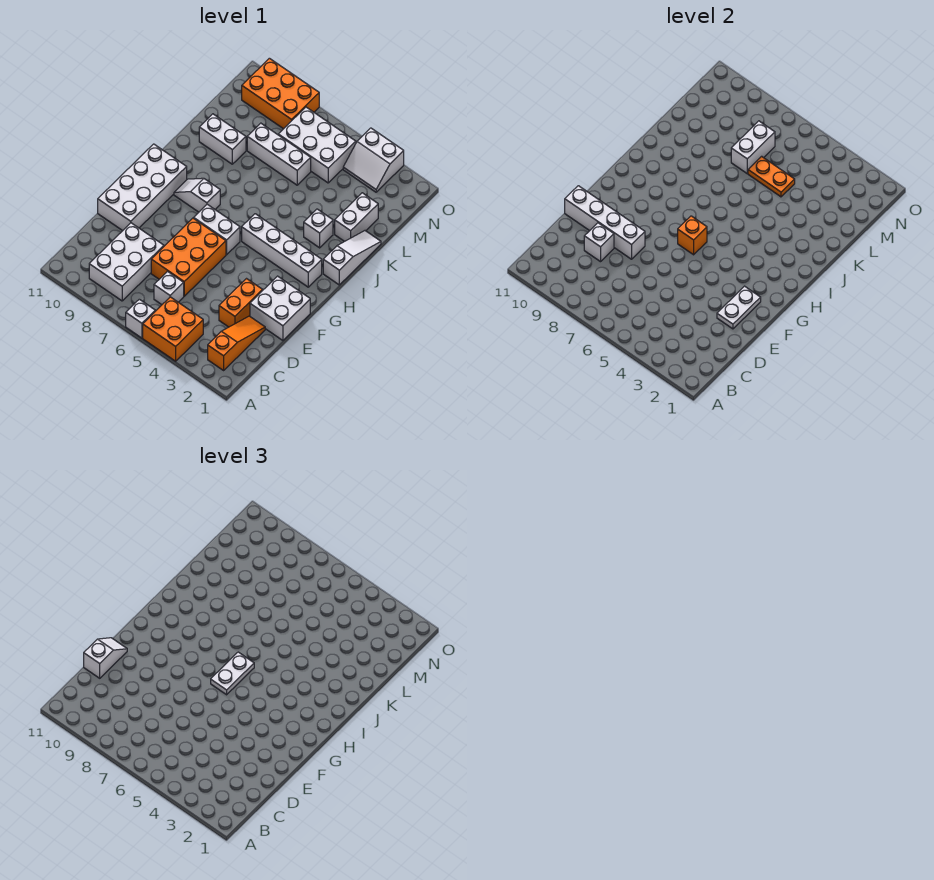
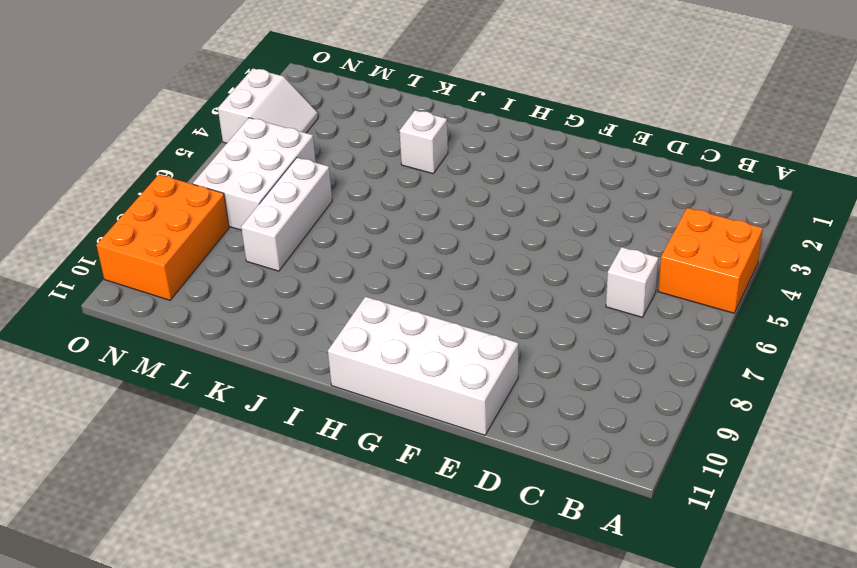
none -> white brick A6 level 1
none -> orange slope B2:D2 level 1 top B
none -> white brick B8:D9 level 1

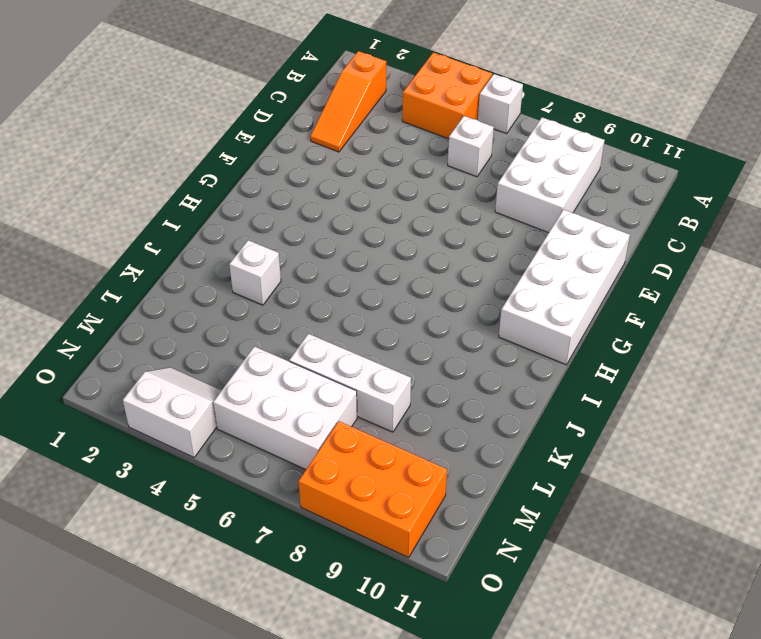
none -> orange brick D3:E3 level 1
none -> orange brick D6:F7 level 1
none -> white brick E1:F2 level 1

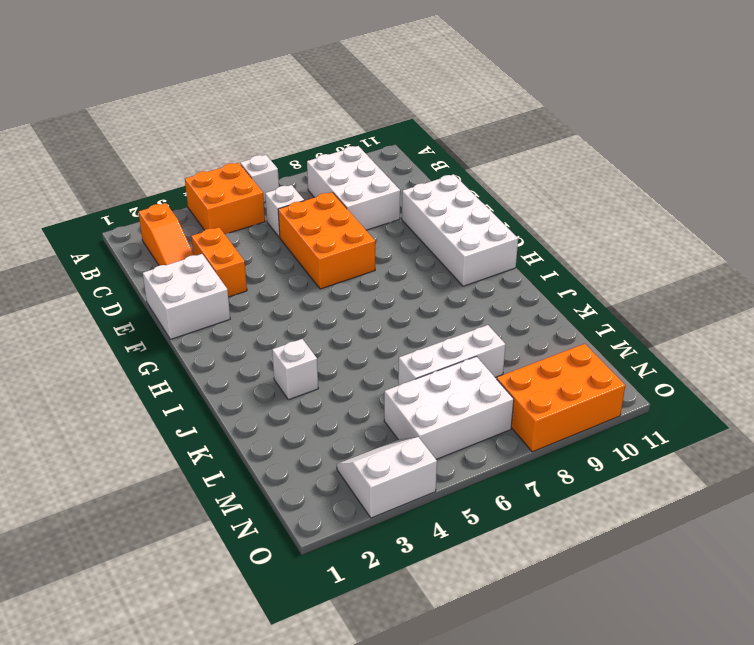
none -> white brick G6:G7 level 1
none -> white brick H2:H5 level 1
none -> white slope H8:H9 level 1 top 8

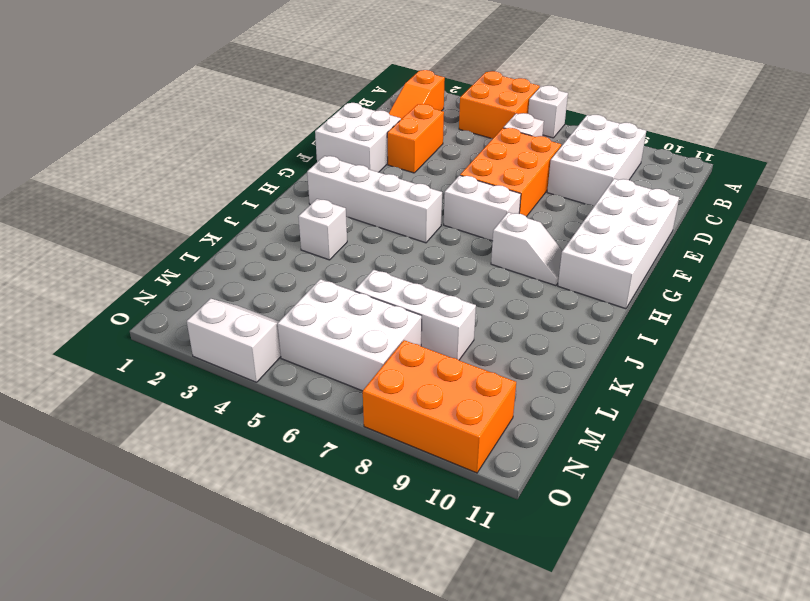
none -> white slope I1:K1 level 1 top I
none -> white brick K2:L2 level 1
none -> white brick K9:K10 level 1

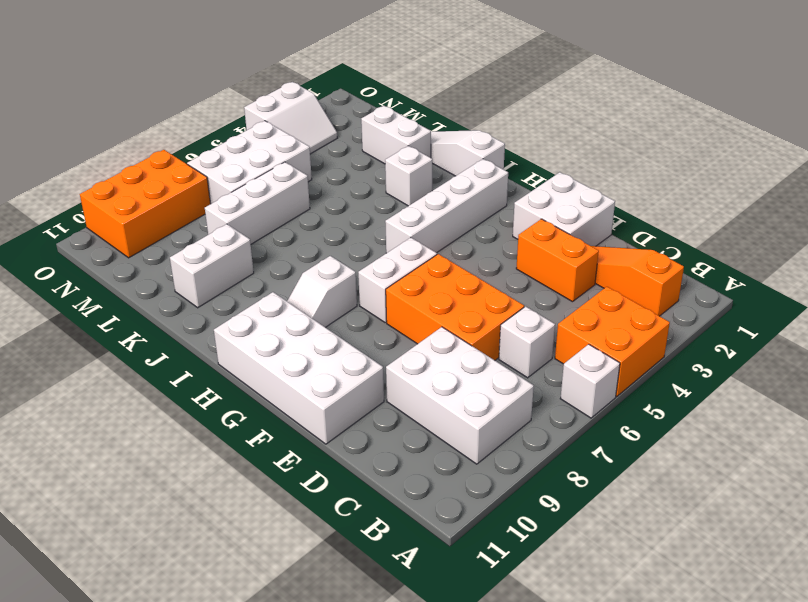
none -> white brick D9 level 2
none -> white plate E2:F2 level 2
none -> white brick E8:E11 level 2

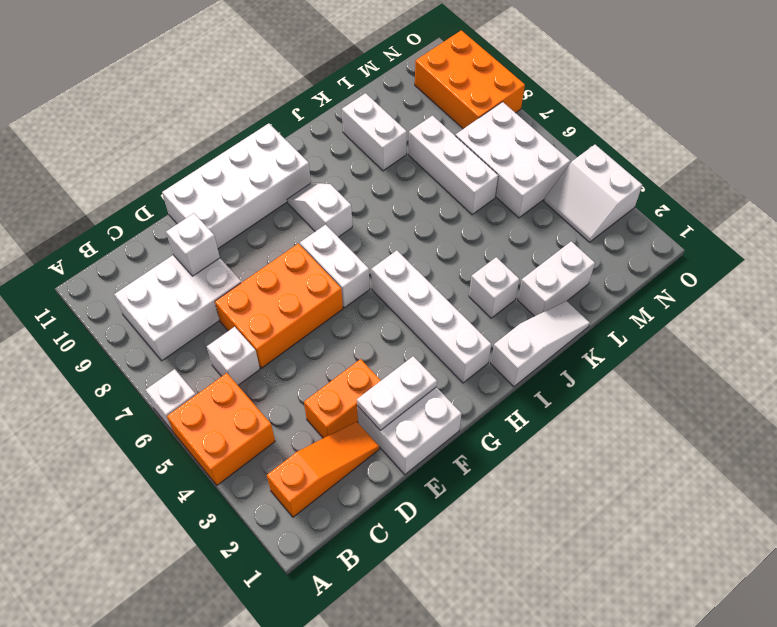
none -> white brick E8:E11 level 2
none -> orange brick G6 level 2
none -> orange plate L5:L6 level 2

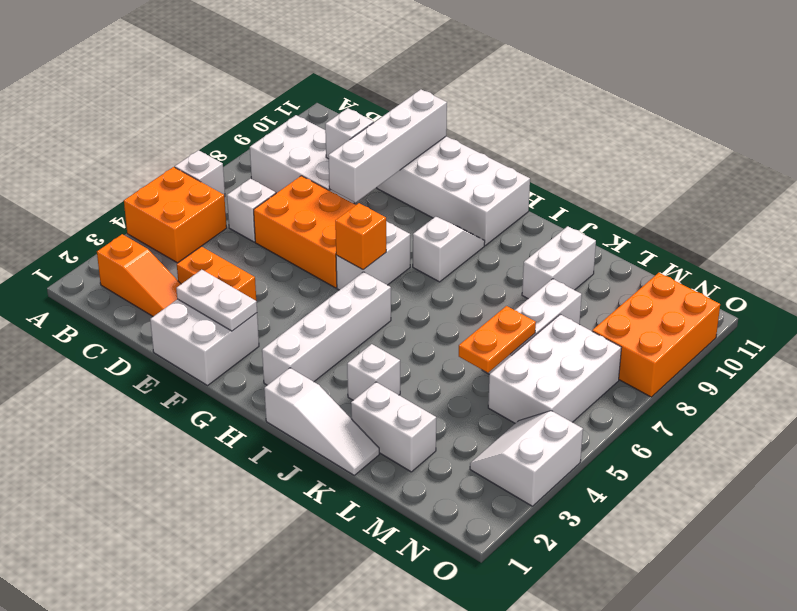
none -> white brick L7:M7 level 2
none -> white slope D11:E11 level 3 top D
none -> white plate G6:H6 level 3

